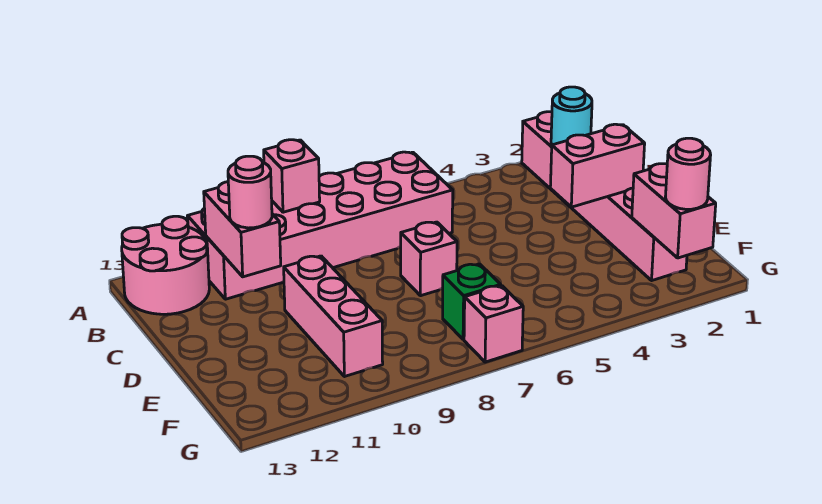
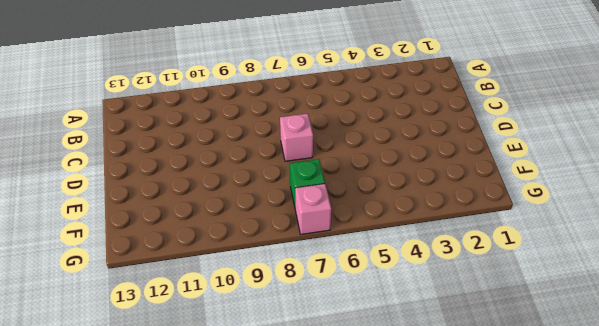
none -> pink brick A2:F2 level 1
none -> pink brick A6:B11 level 1
none -> pink round brick A12:B13 level 1

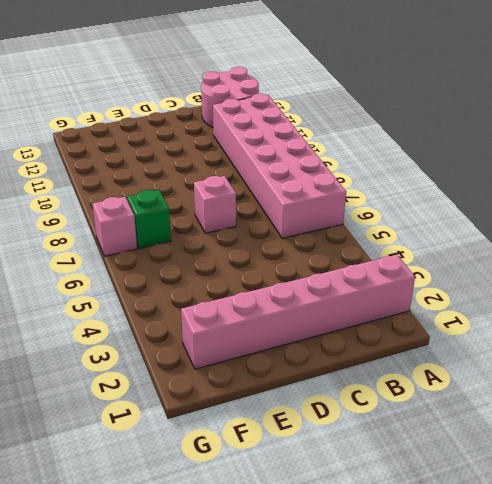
none -> pink brick D10:F10 level 1
none -> pink brick A9 level 2
none -> cyan round brick B2 level 2

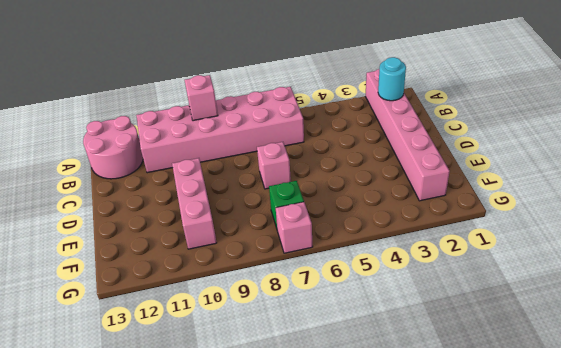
none -> pink brick B11:C11 level 2
none -> pink brick D2:D3 level 2
none -> pink brick F2:G2 level 2

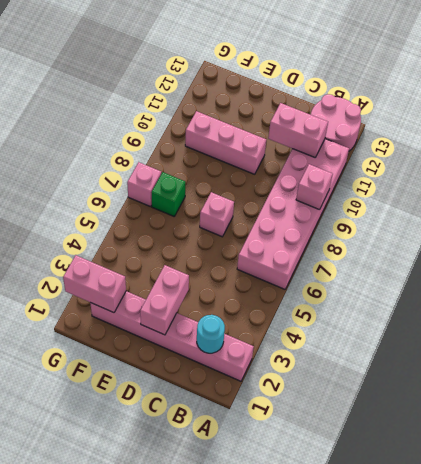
none -> pink round brick C11 level 3
none -> pink round brick G2 level 3

